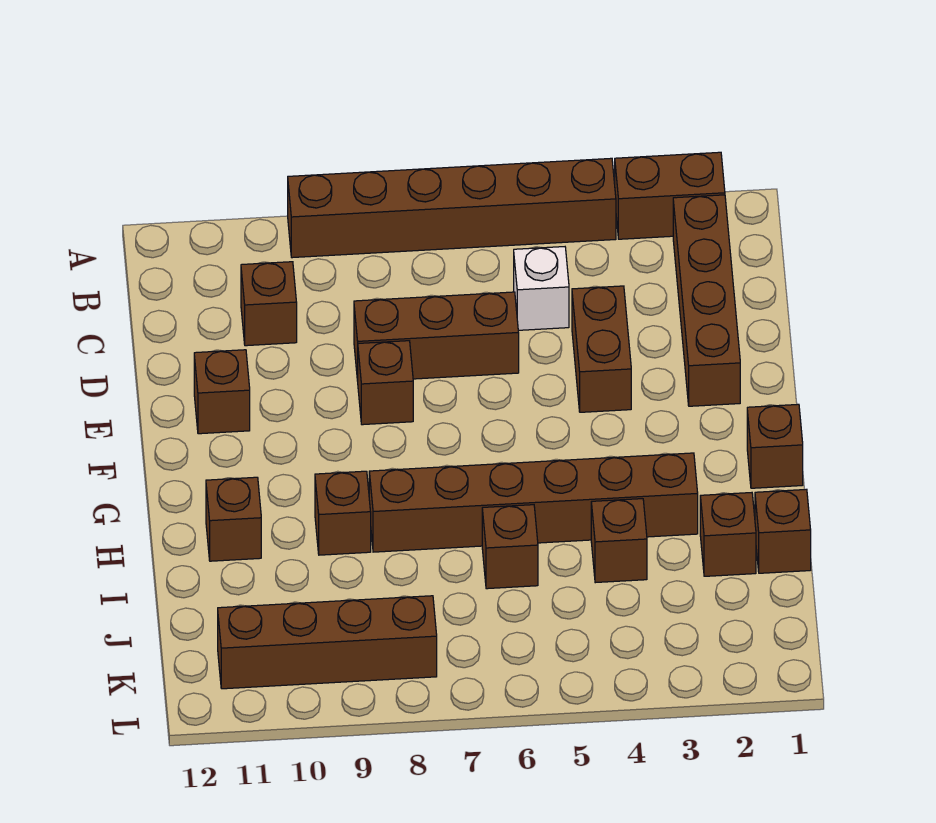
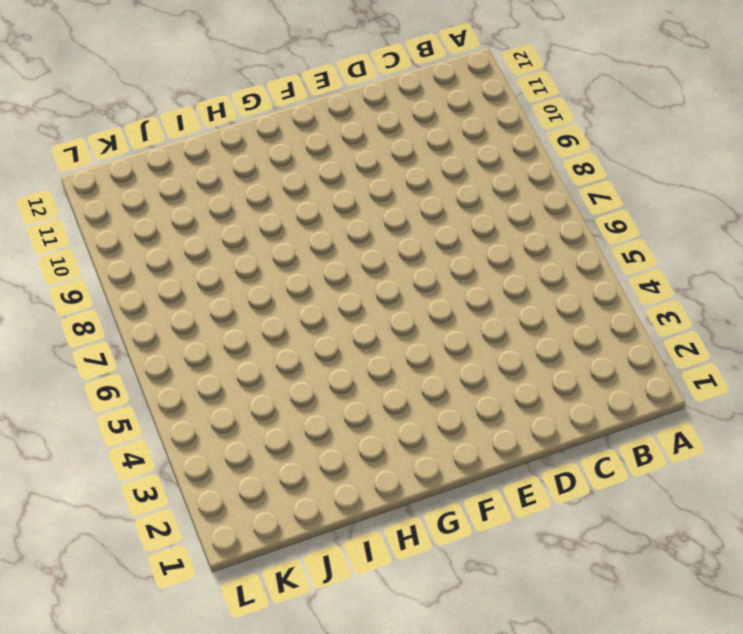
none -> brown brick A2:A3 level 1
none -> brown brick A4:A9 level 1
none -> brown brick B2:E2 level 1

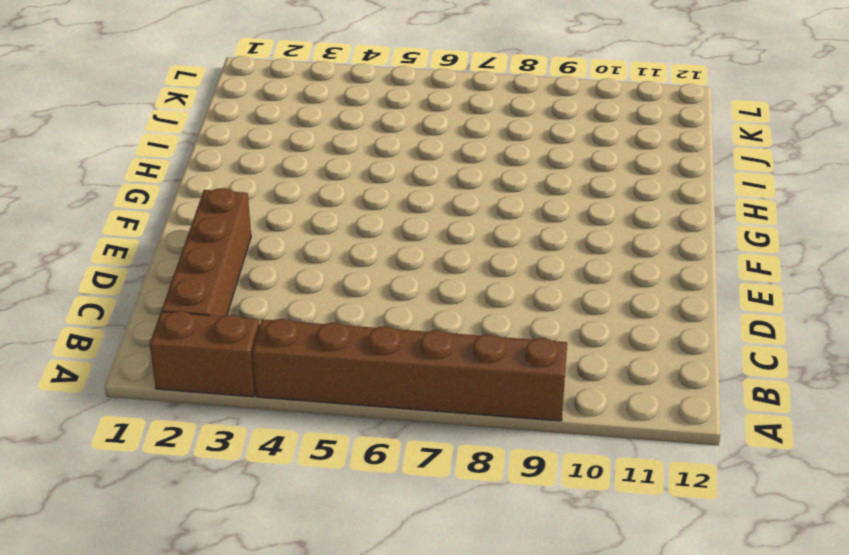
none -> white brick C5 level 1
none -> brown brick C10 level 1
none -> brown brick D4:E4 level 1

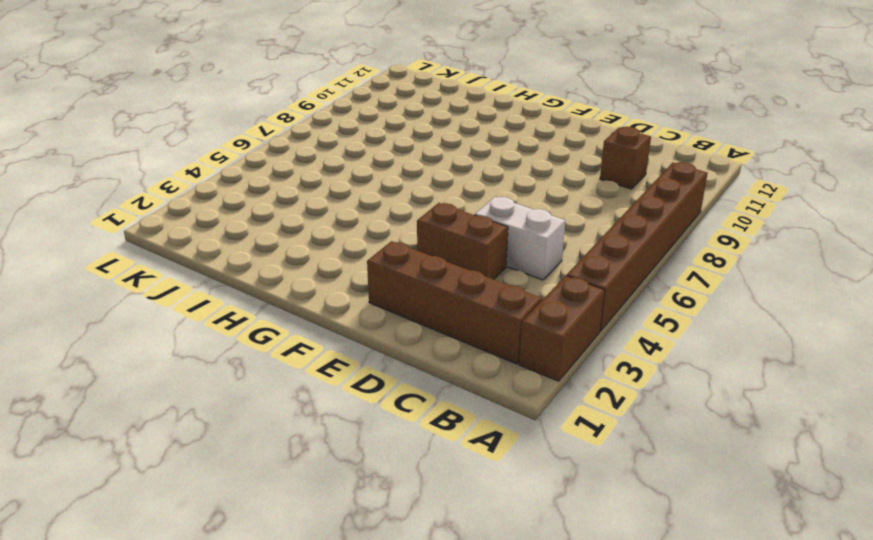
white brick C5:D5 level 1 -> white brick C5 level 1
none -> brown brick D6:D8 level 1
none -> brown brick E8 level 1
none -> brown brick E11 level 1

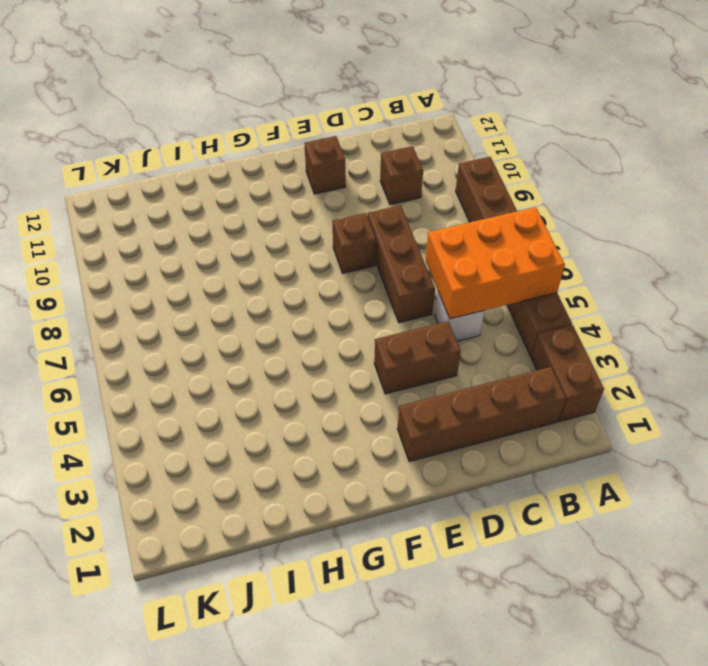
orange brick A5:C6 level 2 -> none
none -> brown brick G1 level 1
none -> brown brick H3:H8 level 1
none -> brown brick H9 level 1

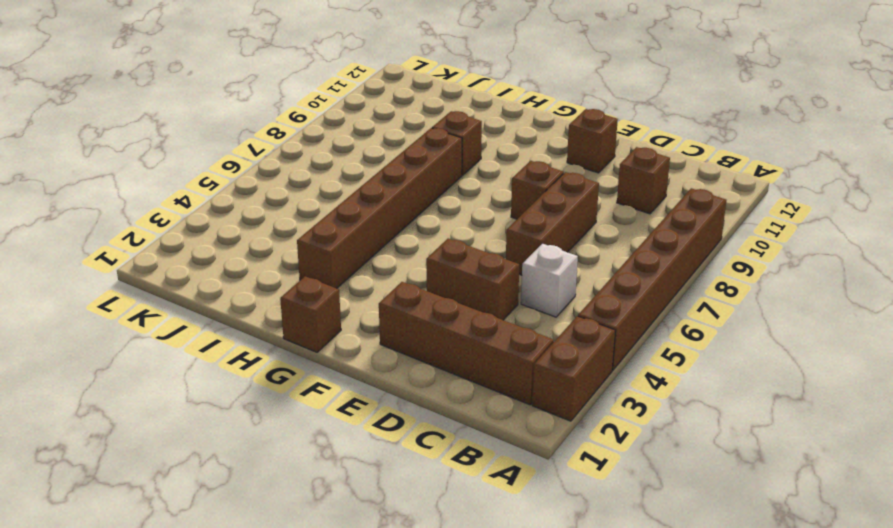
none -> brown brick H11 level 1
none -> brown brick I1 level 1
none -> brown brick I2 level 1

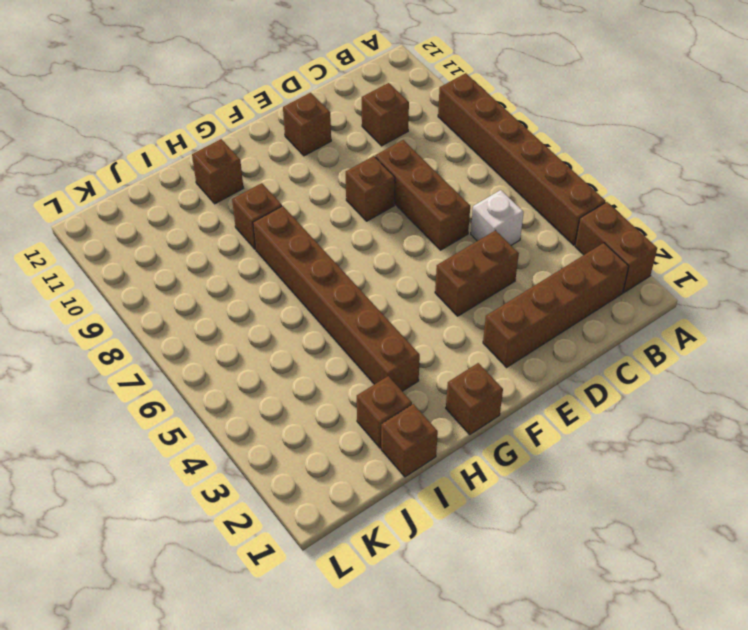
none -> brown brick I4 level 1
none -> brown brick I6 level 1
none -> brown brick K8:K11 level 1

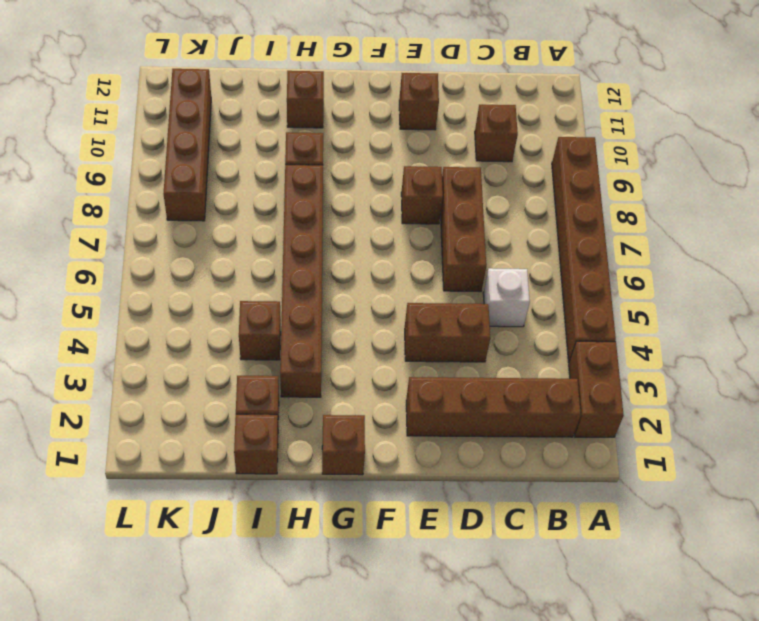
none -> brown brick I6 level 1

